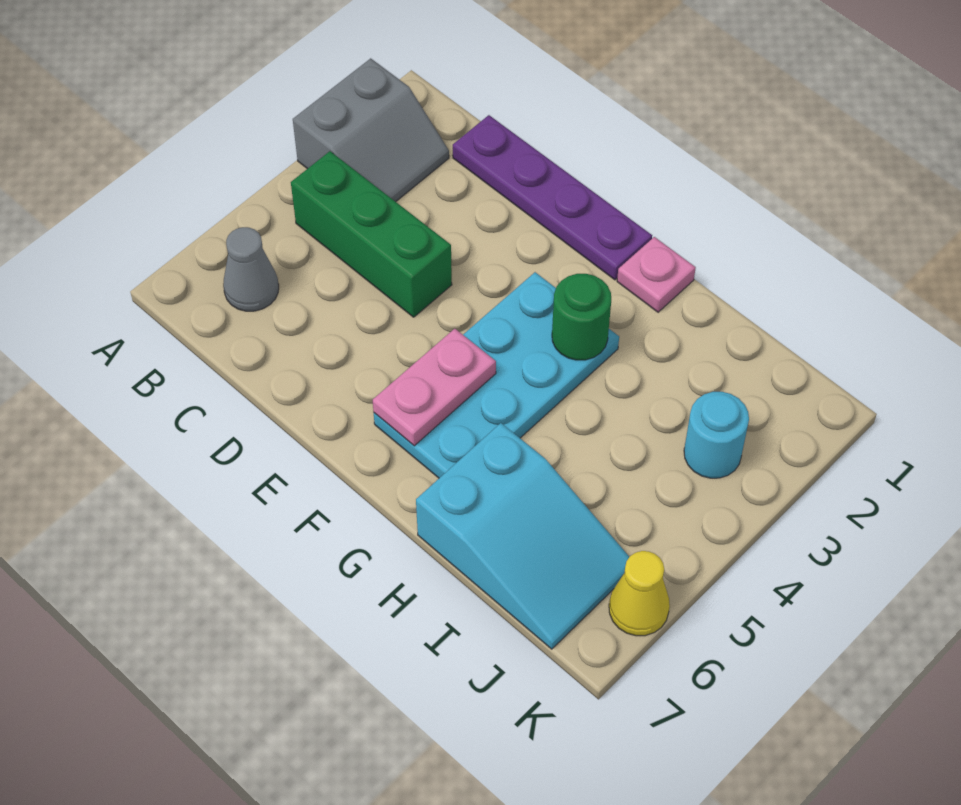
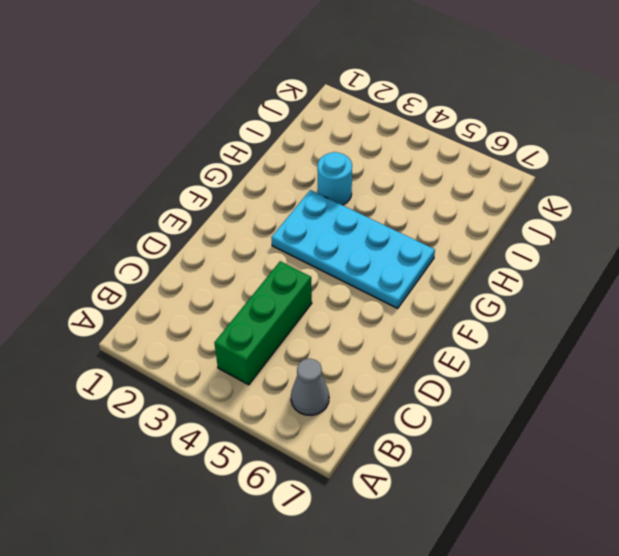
cyan round brick H3 level 1 -> cyan round brick J3 level 1
none -> grey slope A2:B3 level 1 top A
none -> purple plate C1:F1 level 1

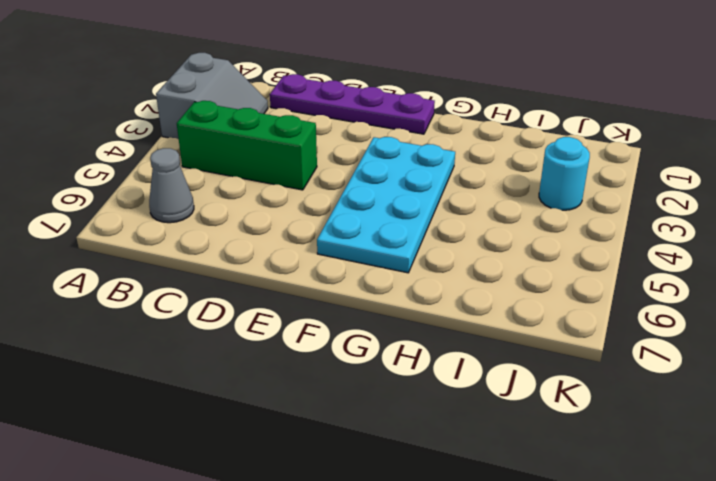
none -> pink plate G1 level 1
none -> cyan slope H6:J7 level 1 top H

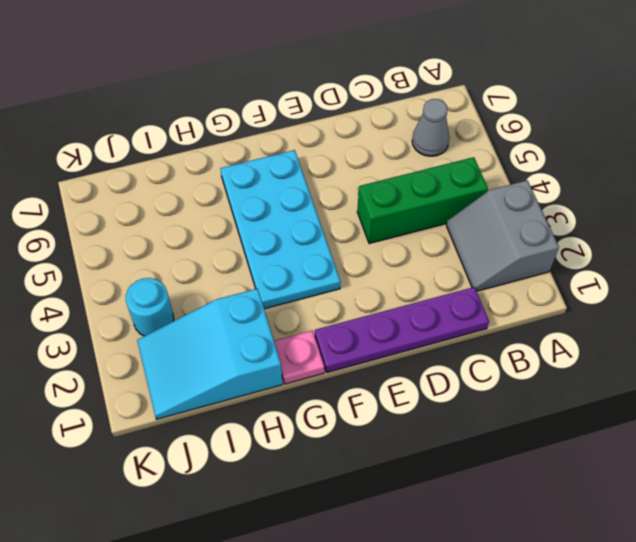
cyan slope H1:J2 level 1 top H -> cyan slope H6:J7 level 1 top H
none -> yellow cone K6 level 1
none -> pink plate F5:F6 level 2

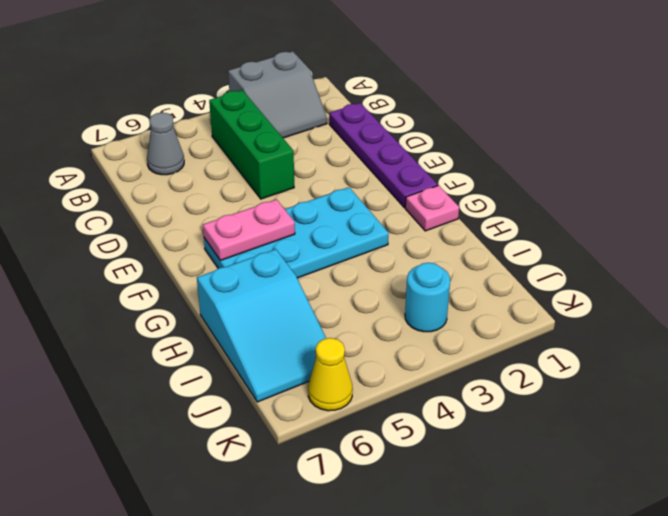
none -> green round brick G3 level 2

